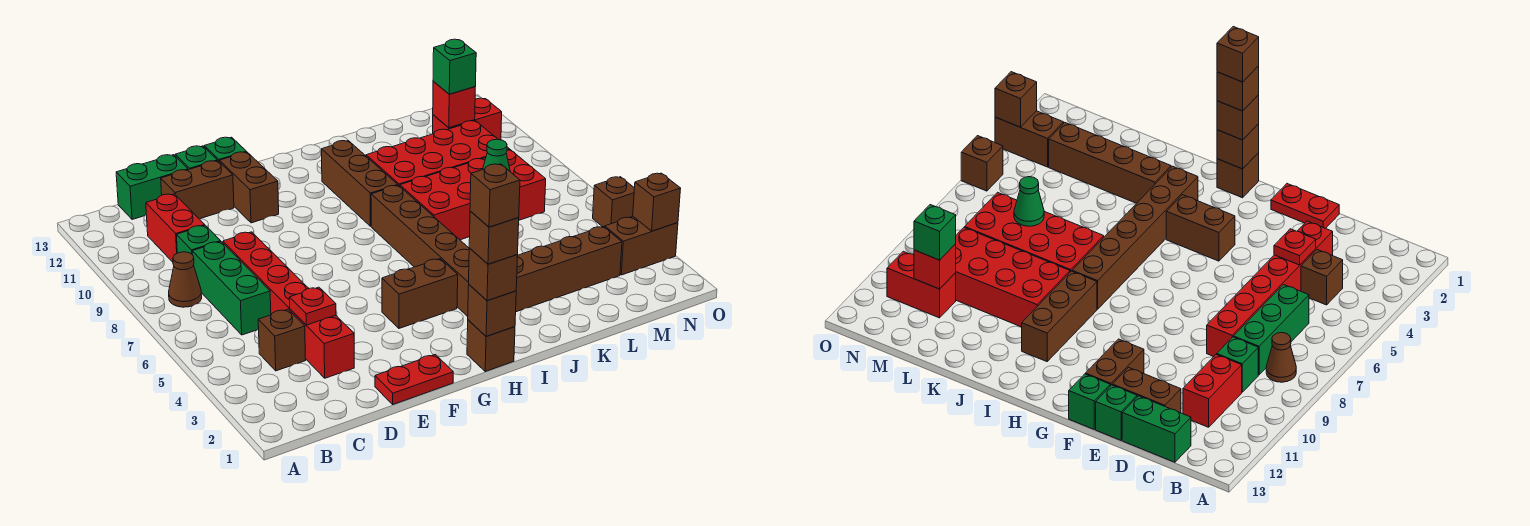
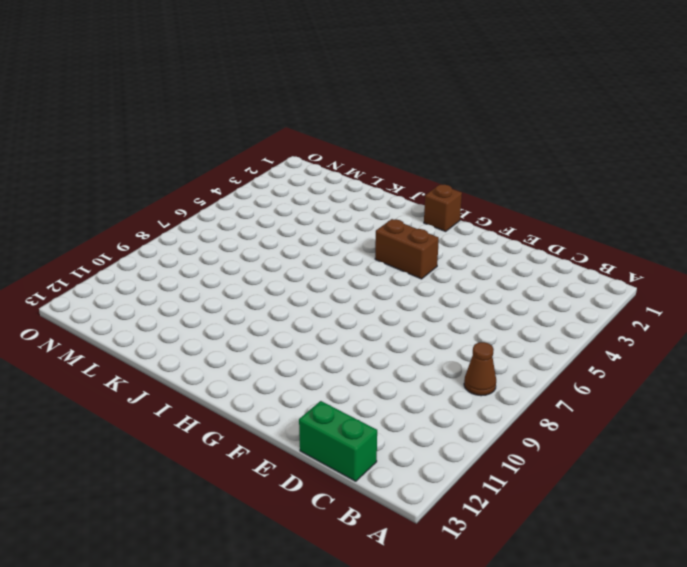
none -> brown brick C4 level 1
none -> green brick C6:C8 level 1
none -> green brick C9 level 1
none -> red brick C10:C11 level 1

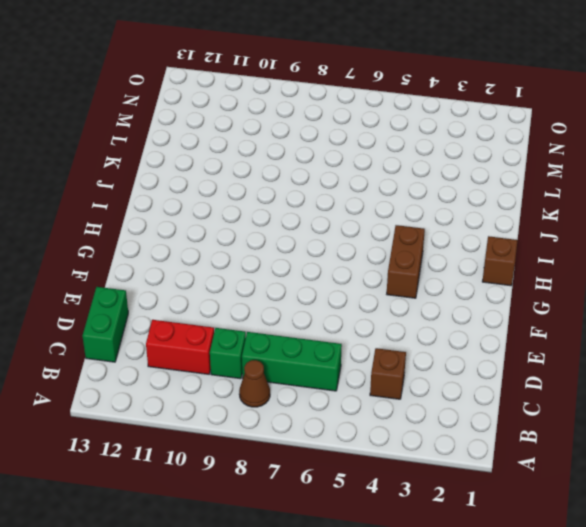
none -> red brick D3:D8 level 1
none -> brown brick D12:E12 level 1
none -> red plate E1:F1 level 1
none -> green brick E13 level 1

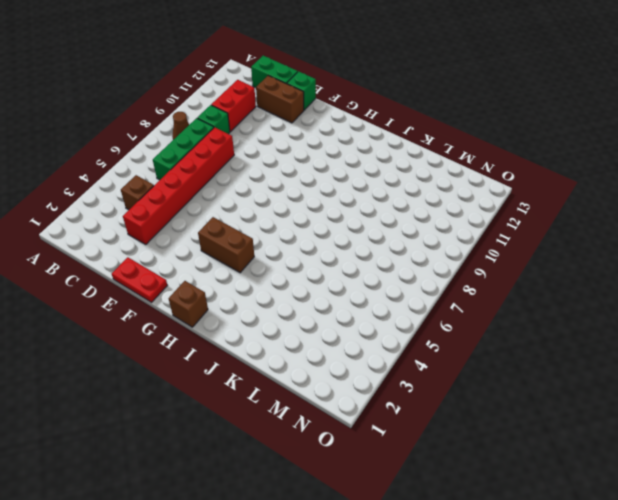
none -> brown brick F11:F12 level 1
none -> green brick F13 level 1
none -> brown brick I3:I8 level 1
none -> brown brick I9:I11 level 1

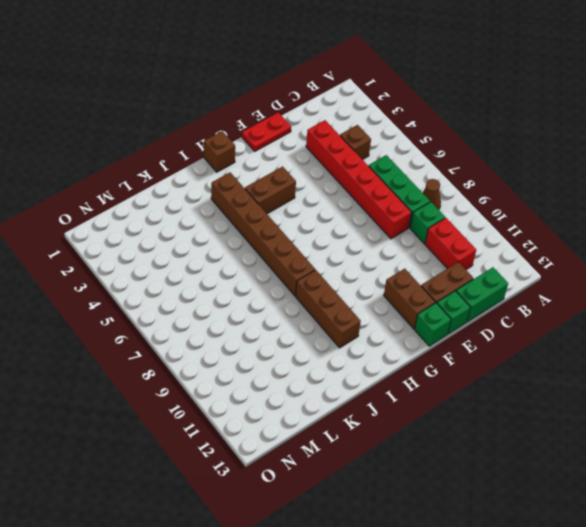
none -> brown brick J3:M3 level 1
none -> red brick J7:M8 level 1
none -> red brick J9:M10 level 1
none -> red brick M11:N11 level 1

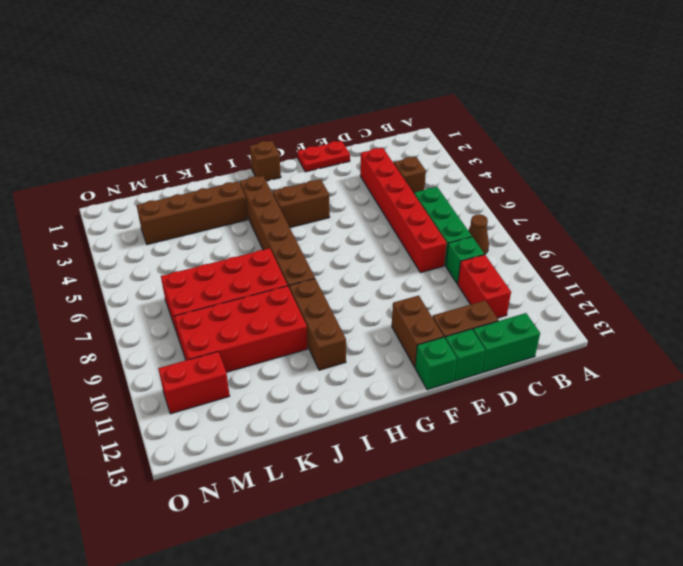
none -> brown brick N3:O3 level 1
none -> brown brick O5 level 1
none -> red plate D4 level 2
none -> brown brick H1 level 2

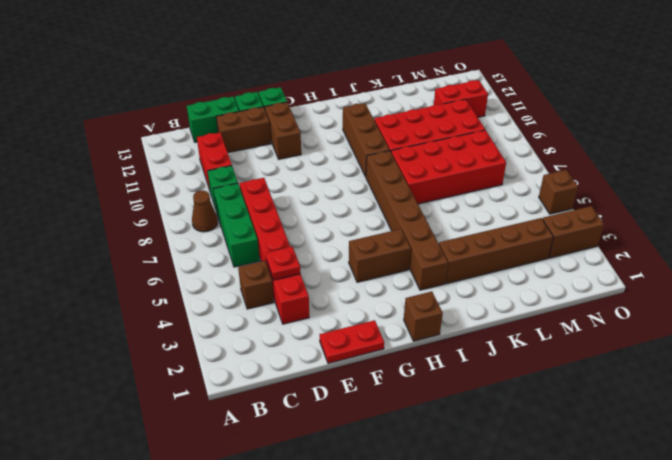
none -> brown brick H1 level 2
none -> green cone L7 level 2
none -> red brick M11 level 2
none -> brown brick O3 level 2

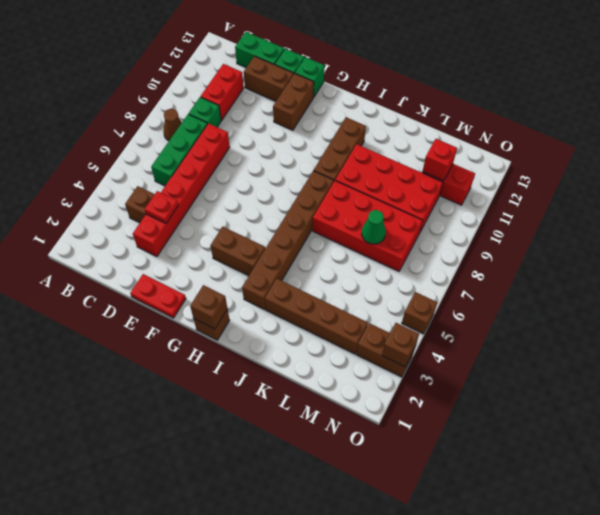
none -> brown brick H1 level 3
none -> green brick M11 level 3
none -> brown brick H1 level 4
none -> brown brick H1 level 5

